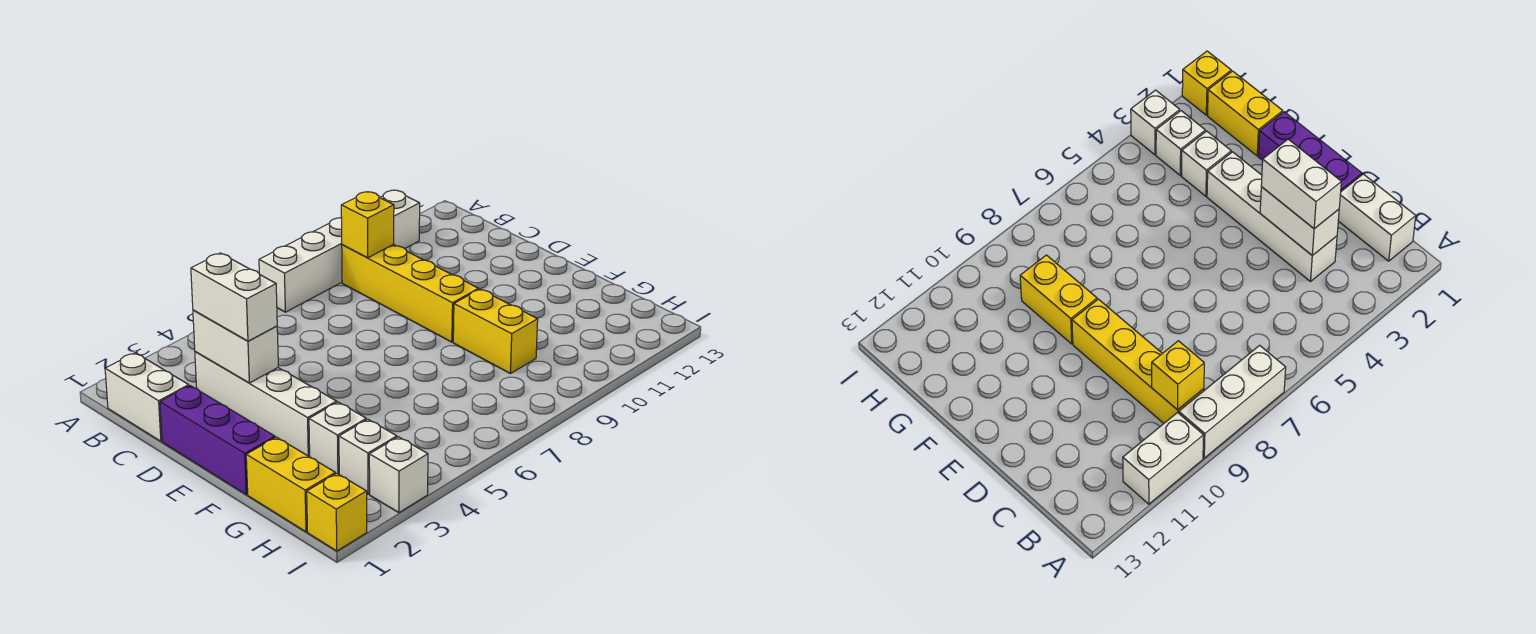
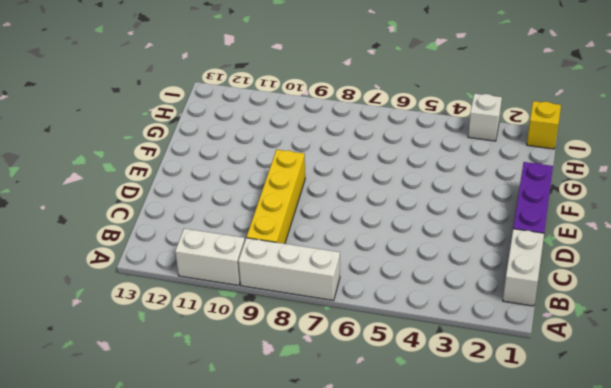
none -> white brick C3:F3 level 1
none -> yellow brick F9:G9 level 1
none -> yellow brick G1:H1 level 1

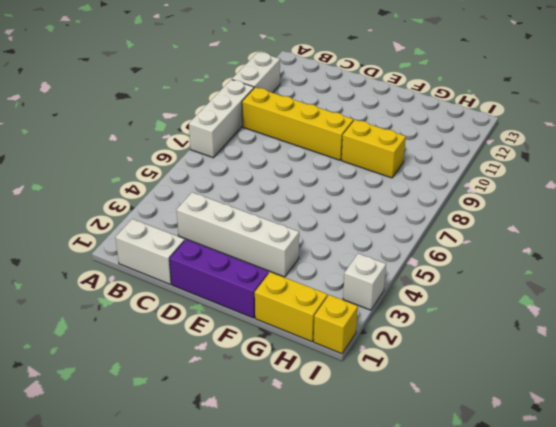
none -> white brick G3 level 1
none -> white brick H3 level 1
none -> yellow brick B9 level 2

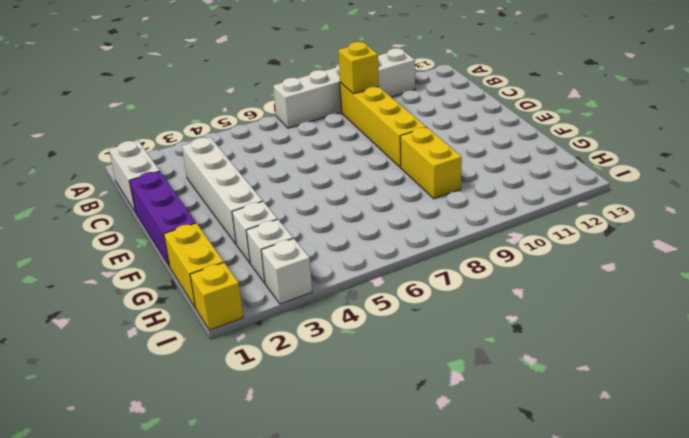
none -> white brick C3:D3 level 2
none -> white brick C3:D3 level 3

